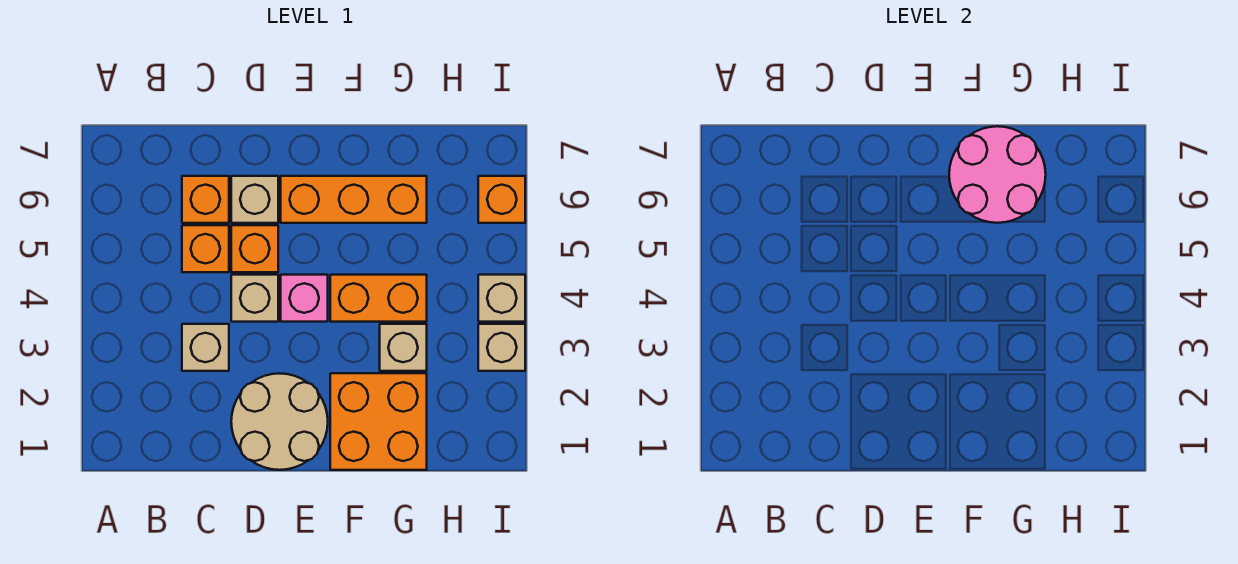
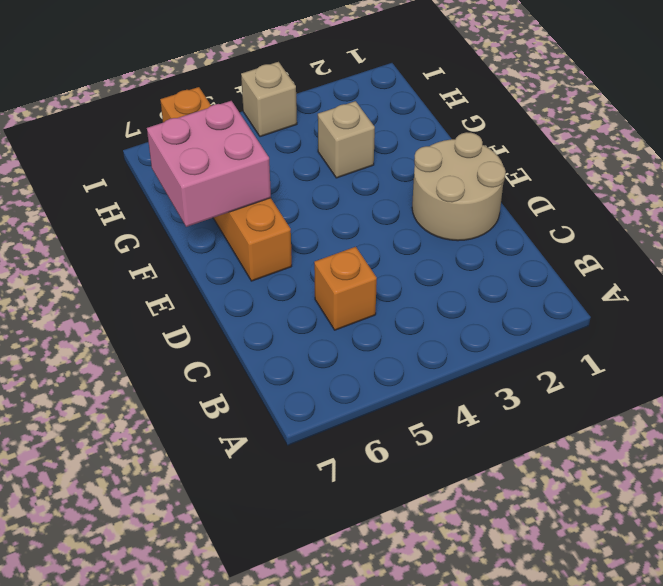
pink brick F6:G7 level 2 -> pink round brick F6:G7 level 2
none -> tan brick C3 level 1
none -> orange brick C6 level 1
none -> tan brick D4 level 1

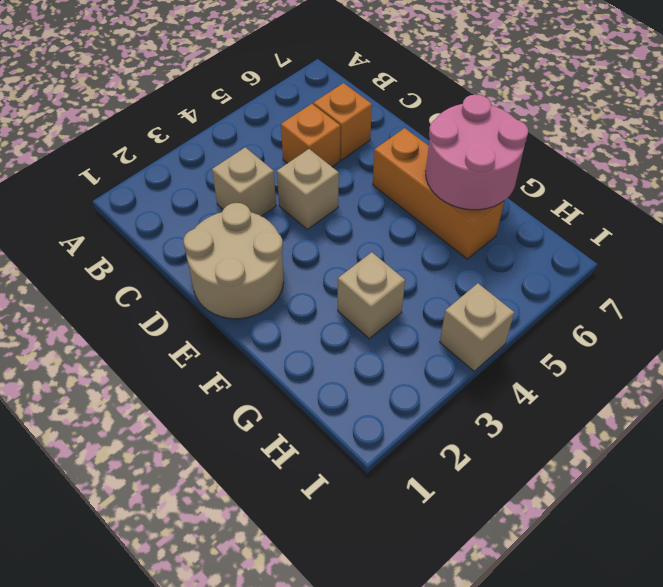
none -> orange brick D5 level 1
none -> tan brick D6 level 1
none -> pink brick E4 level 1

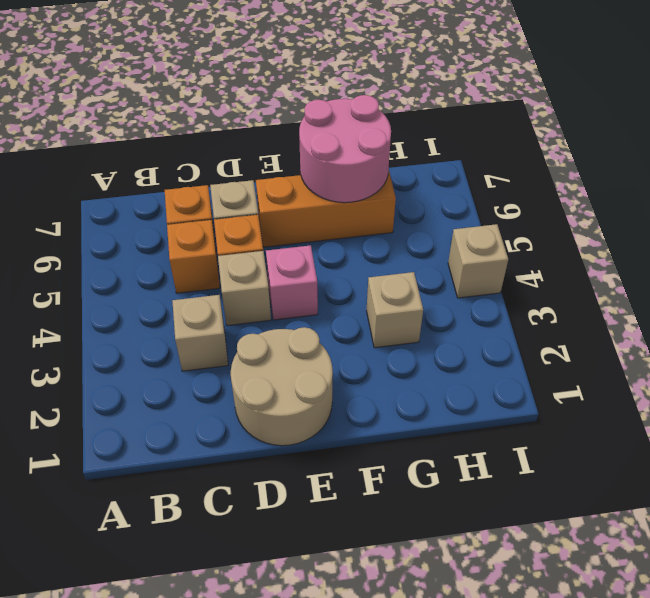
none -> orange brick F1:G2 level 1
none -> orange brick F4:G4 level 1
none -> tan brick I3 level 1

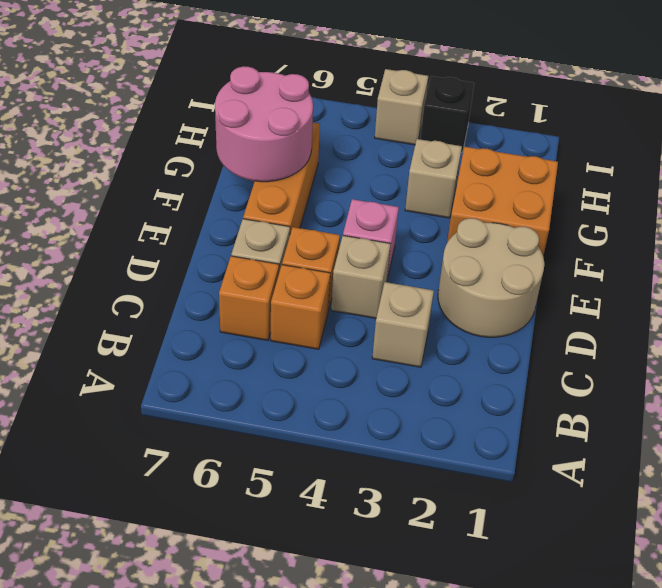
black brick I3 level 1 -> tan brick I3 level 1
none -> orange brick F4:G4 level 1
none -> orange brick I6 level 1

